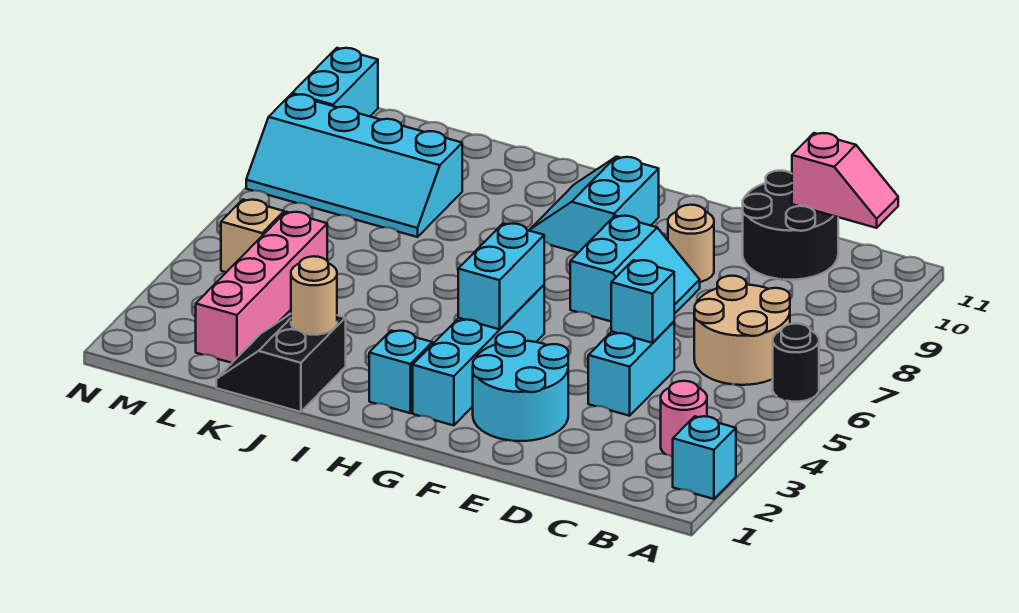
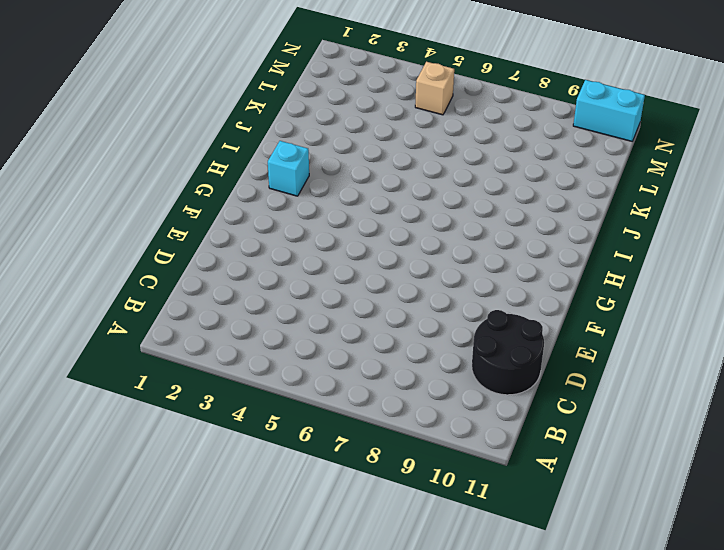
none -> cyan brick A2 level 1
none -> black round brick A6 level 1
none -> pink round brick B3 level 1

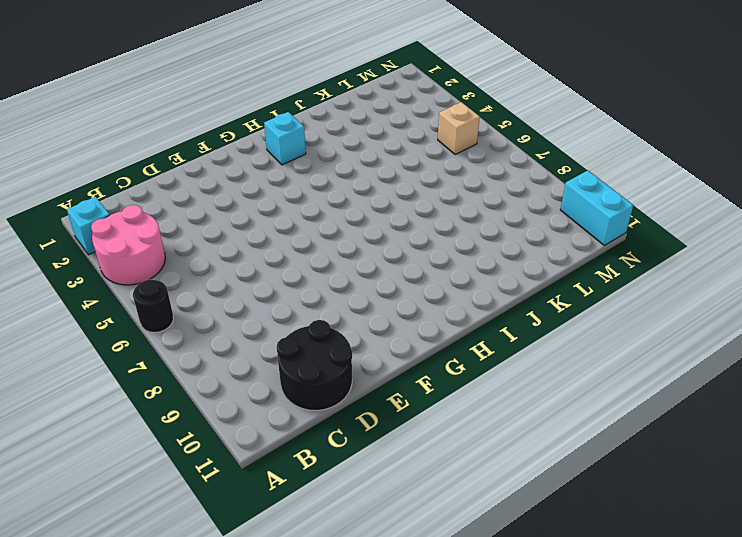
pink round brick A3:B4 level 1 -> pink round brick B3 level 1
none -> tan round brick B6:C7 level 1
none -> cyan brick D4:D5 level 1
none -> cyan round brick E2:F3 level 1

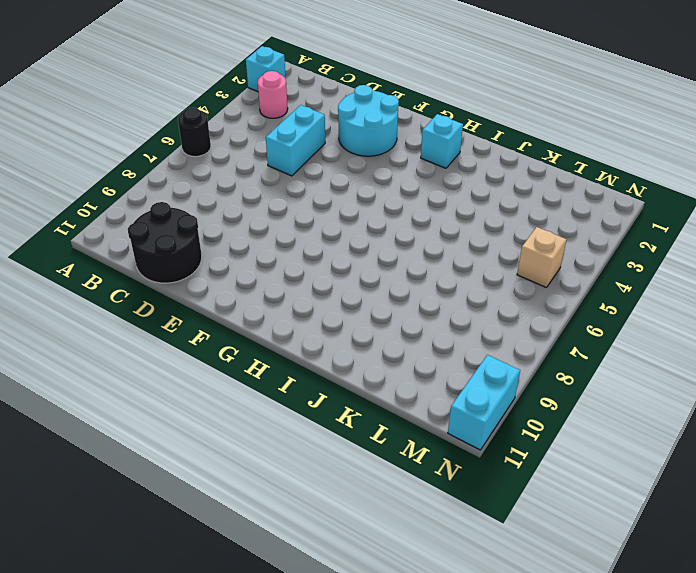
none -> tan round brick B6:C7 level 1
none -> cyan slope E7:F8 level 1 top F
none -> tan round brick E9 level 1

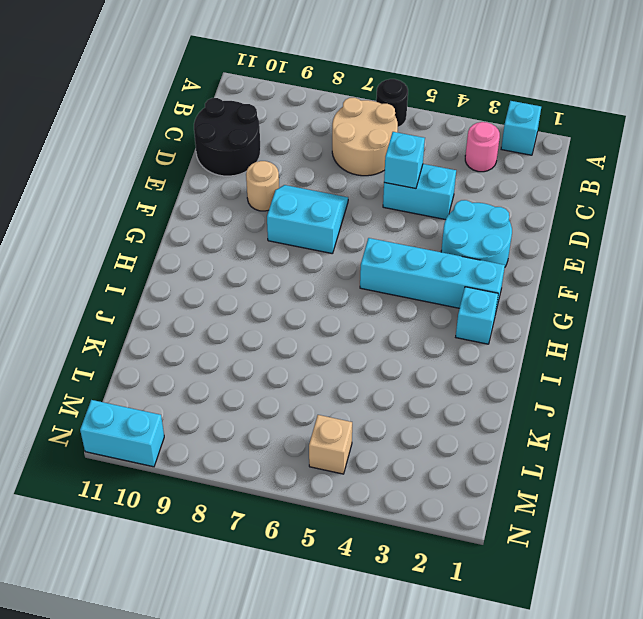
none -> cyan slope G9:H10 level 1 top G
none -> black slope J1:K2 level 1 top J
none -> cyan slope K8:N9 level 1 top 9

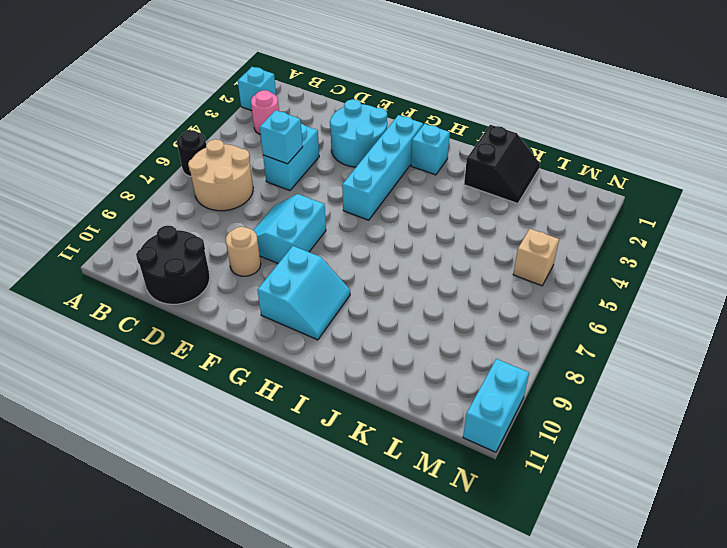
none -> cyan slope K8:N9 level 1 top 9
none -> pink brick L2:L5 level 1
none -> pink slope B11:C11 level 2 top C

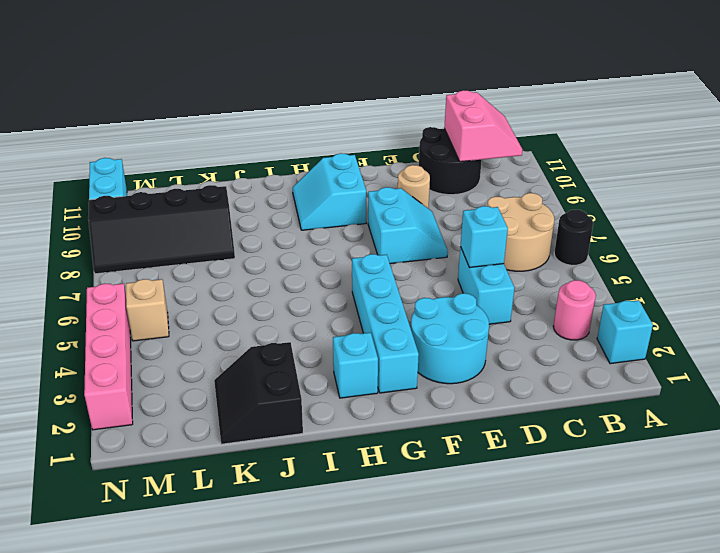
pink slope B10:C11 level 2 top C -> pink slope B11:C11 level 2 top C
black slope K8:N9 level 1 top 9 -> cyan slope K8:N9 level 1 top 9
pink brick N2:N5 level 1 -> pink brick L2:L5 level 1
none -> cyan brick G4:G5 level 2
none -> tan round brick J2 level 2

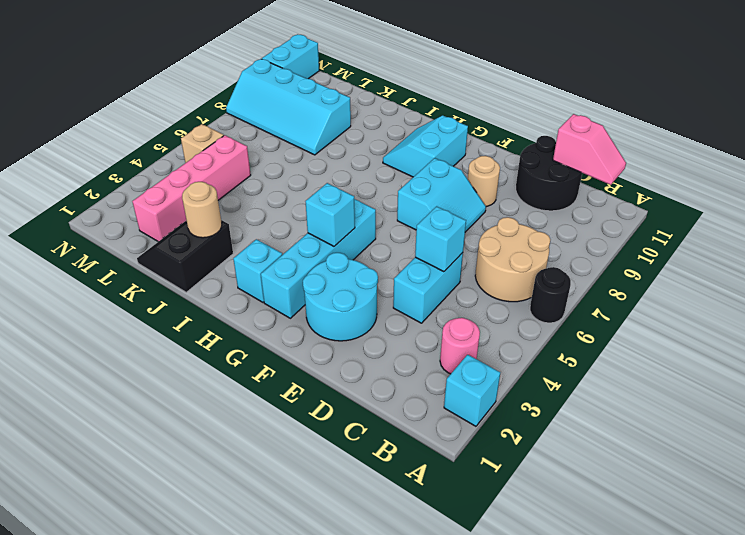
cyan brick G4 level 2 -> cyan brick G4:G5 level 2

